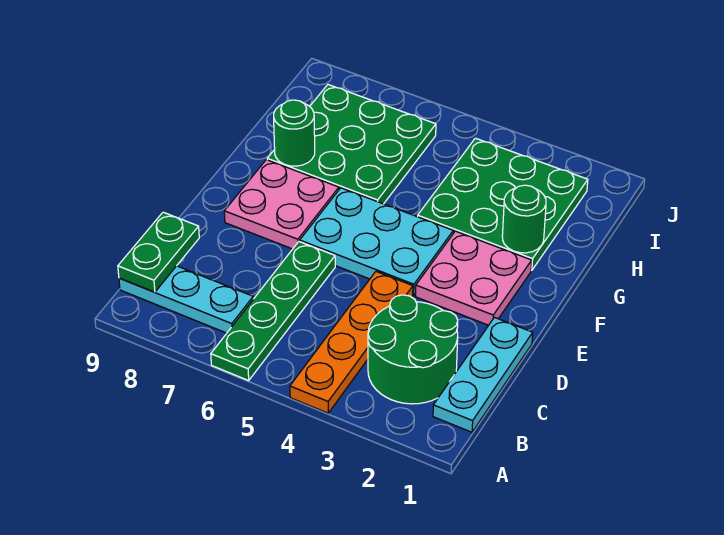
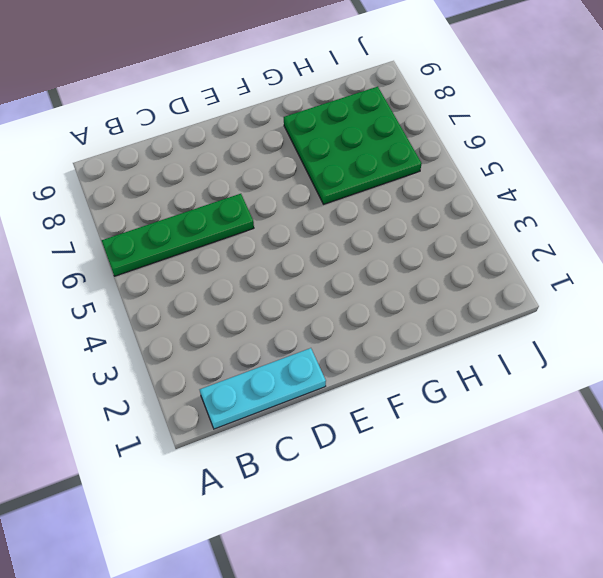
none -> orange plate A4:D4 level 1
none -> green round brick B2:C3 level 1
none -> cyan plate B7:B9 level 1

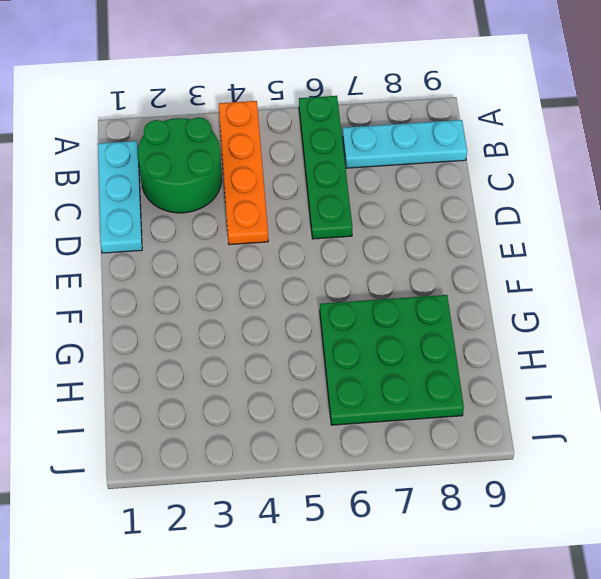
none -> pink plate E2:F3 level 1
none -> cyan plate E4:F6 level 1
none -> pink plate E7:F8 level 1

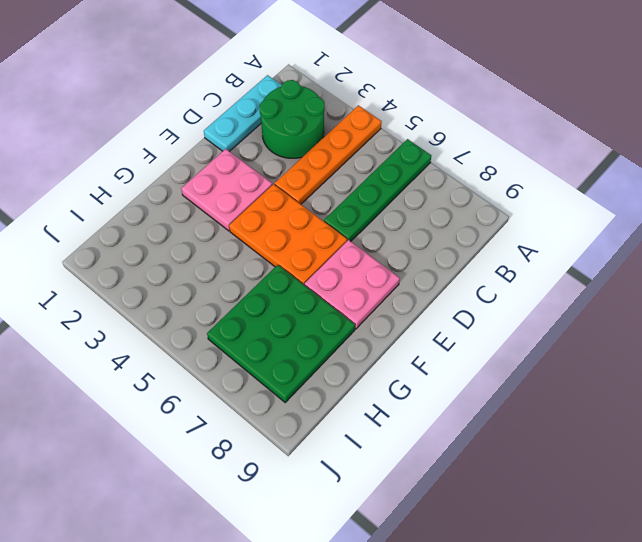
orange plate E4:F6 level 1 -> cyan plate E4:F6 level 1
none -> cyan plate B7:B9 level 1
none -> green plate G2:I4 level 1
none -> green plate B9:C9 level 2

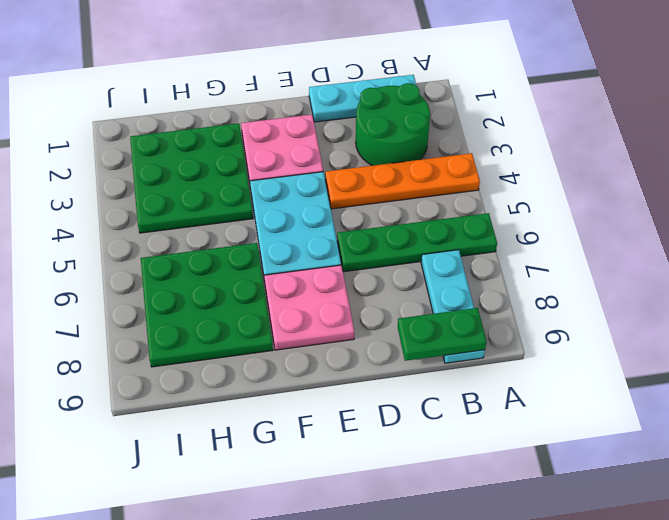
none -> green round brick G2 level 2
none -> green round brick G8 level 2

